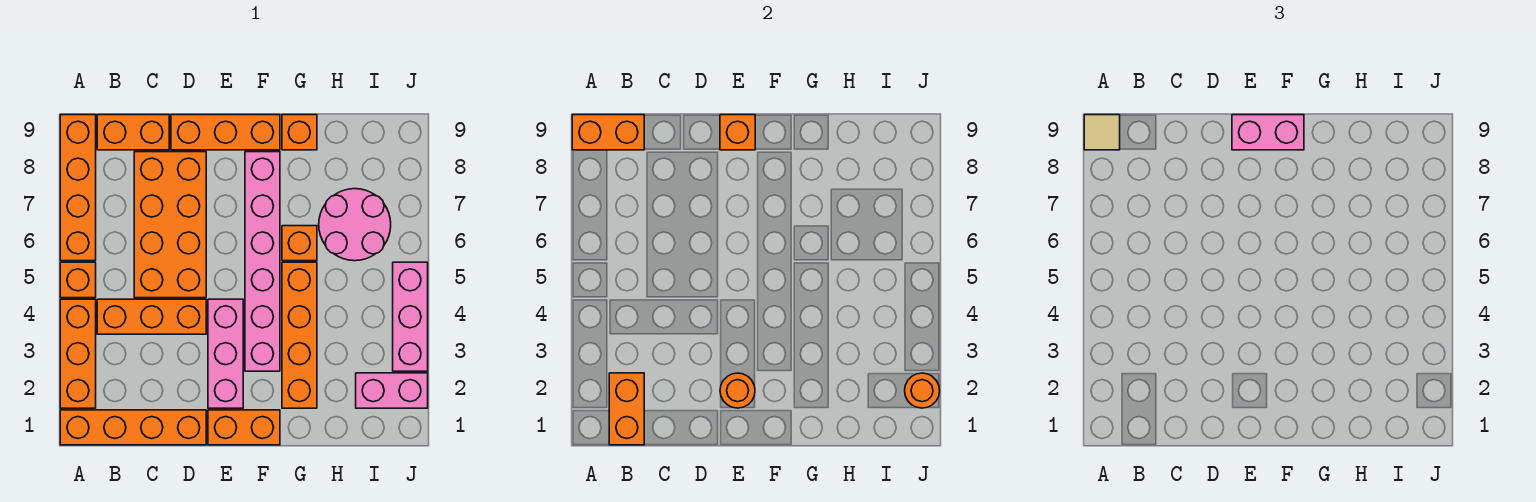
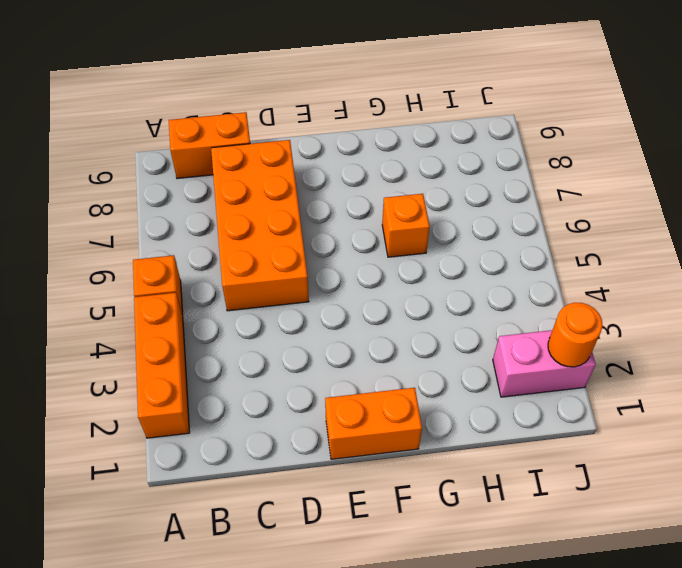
none -> orange brick A1:D1 level 1
none -> orange brick A6:A9 level 1
none -> orange brick B4:D4 level 1

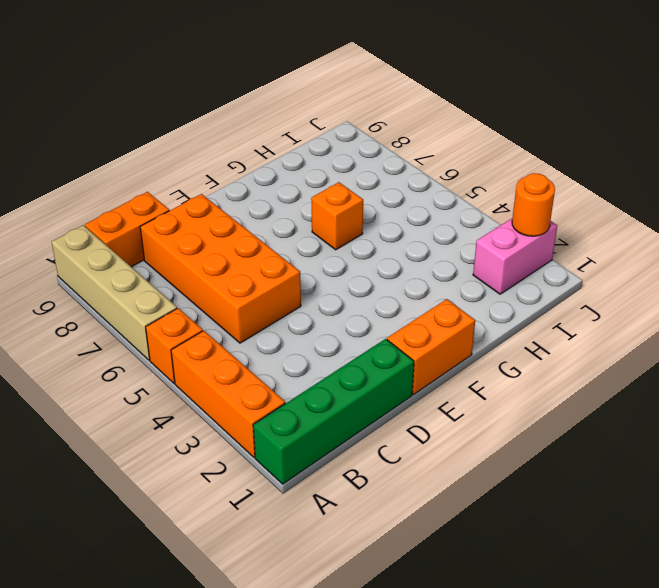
green brick A1:D1 level 1 -> orange brick A1:D1 level 1
tan brick A6:A9 level 1 -> orange brick A6:A9 level 1
none -> orange brick B4:D4 level 1
none -> orange brick D9:F9 level 1
none -> pink brick E2:E4 level 1

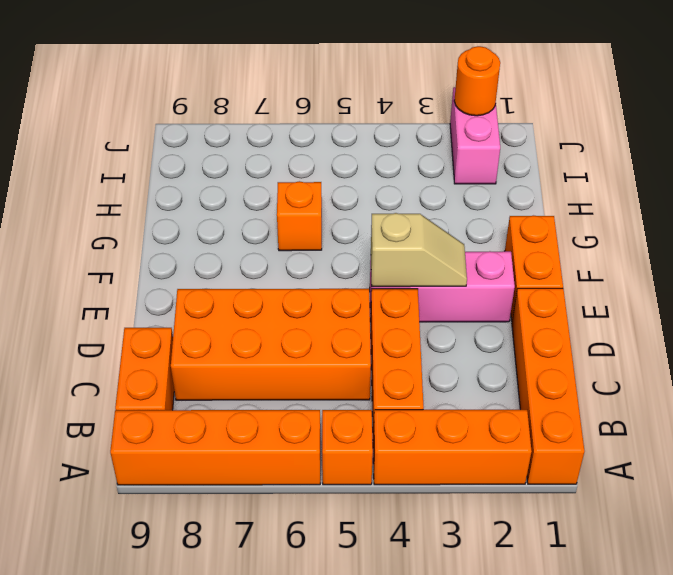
tan slope E3:E4 level 2 top 4 -> none
none -> orange brick D9:F9 level 1
none -> pink brick F3:F8 level 1
none -> orange brick G2:G5 level 1

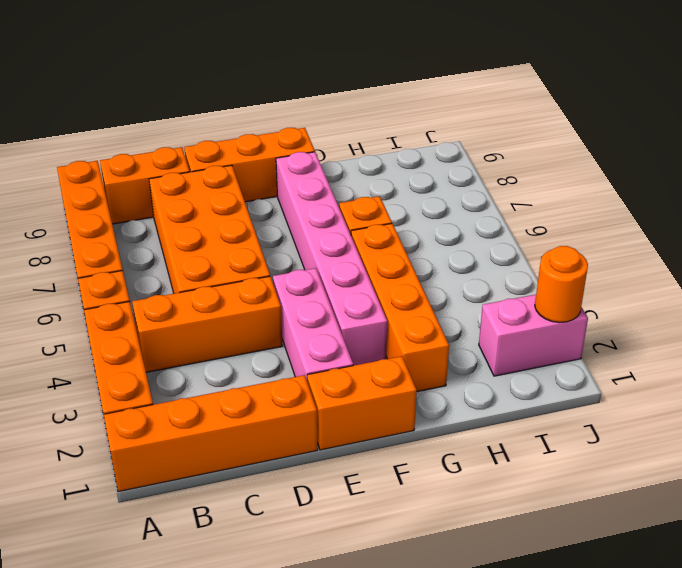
none -> orange brick G9 level 1
none -> pink round brick H6:I7 level 1
none -> pink brick J3:J5 level 1

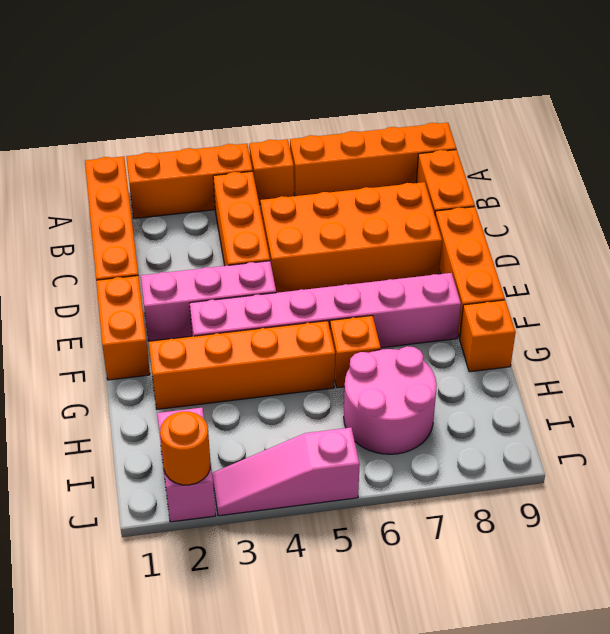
pink slope J3:J5 level 1 top 5 -> pink brick J3:J5 level 1
none -> orange brick A9:B9 level 2
none -> orange brick B1:B2 level 2
none -> orange round brick E2 level 2

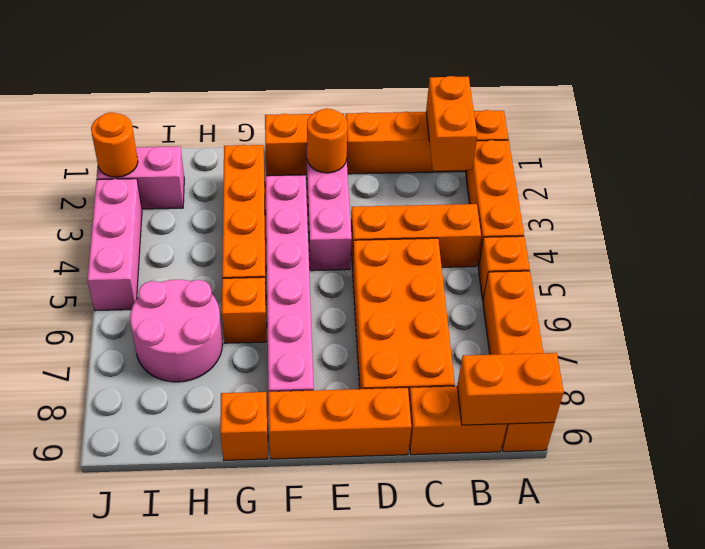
none -> orange brick E9 level 2
none -> tan tile A9 level 3
none -> pink brick E9:F9 level 3

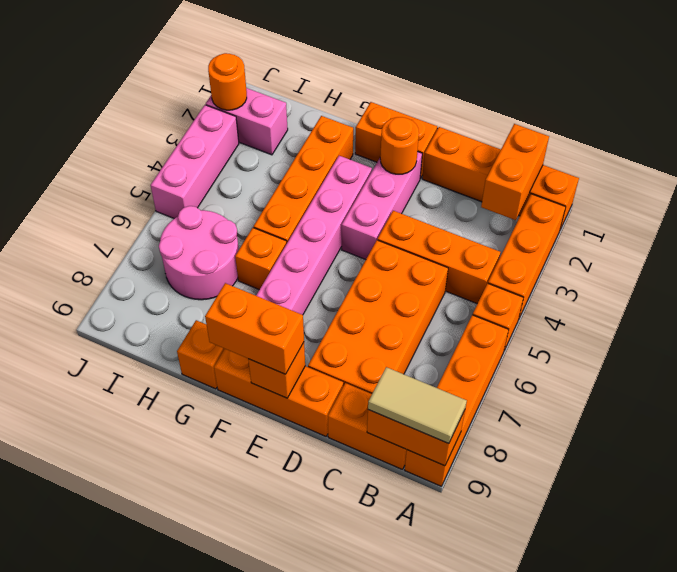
tan tile A9:B9 level 3 -> tan tile A9 level 3
orange brick E9:F9 level 3 -> pink brick E9:F9 level 3

